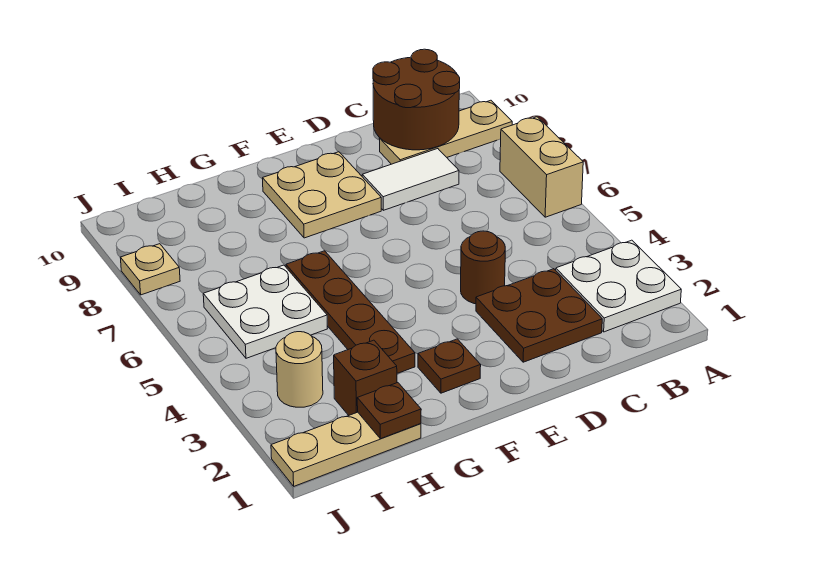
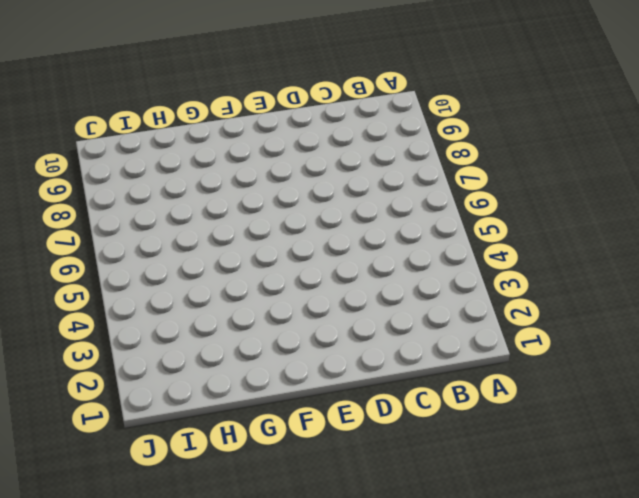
none -> white plate A2:B3 level 1
none -> tan brick A6:A7 level 1
none -> tan plate A9:C9 level 1

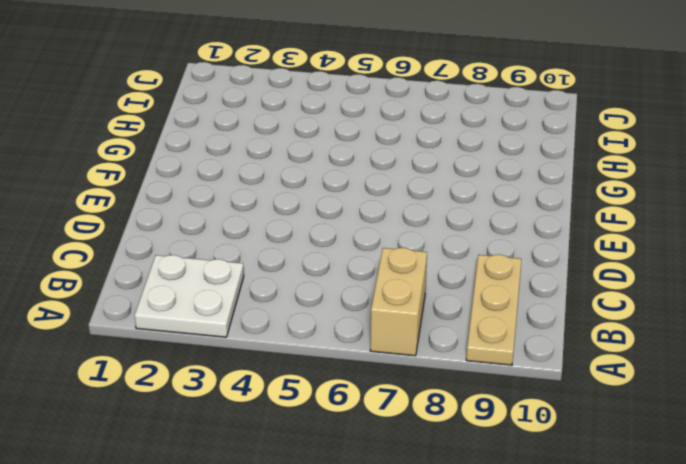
tan brick A7:B7 level 1 -> tan brick A6:A7 level 1
none -> brown plate C2:D3 level 1
none -> white tile C8:D8 level 1
none -> brown round brick D4 level 1

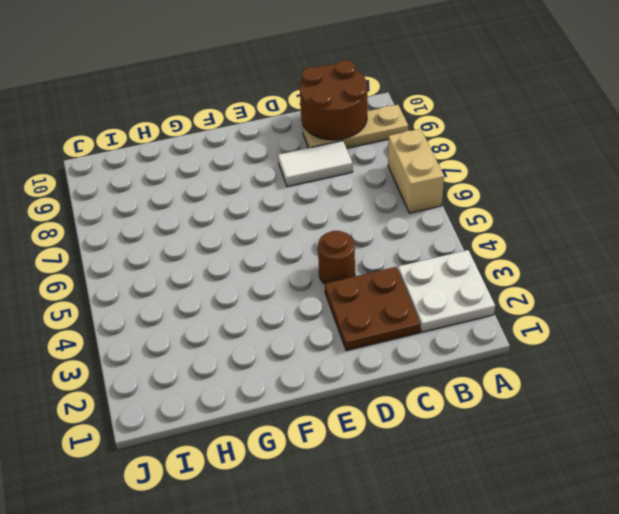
none -> tan plate E8:F9 level 1
none -> brown plate F2 level 1
none -> brown plate G3:G6 level 1

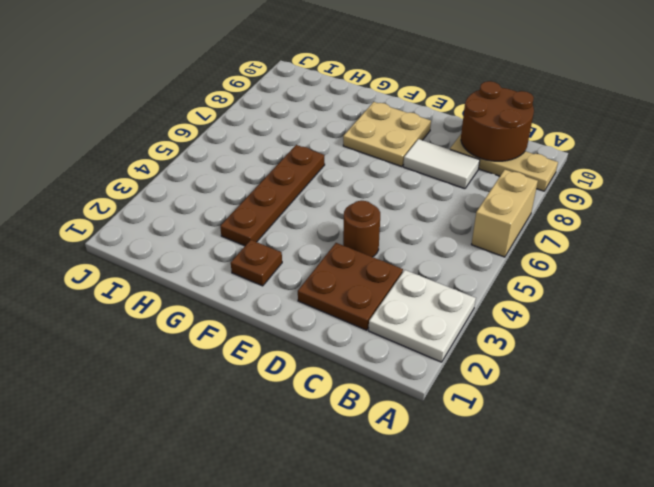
none -> tan plate H1:J1 level 1
none -> brown brick H2 level 1
none -> white plate H5:I6 level 1

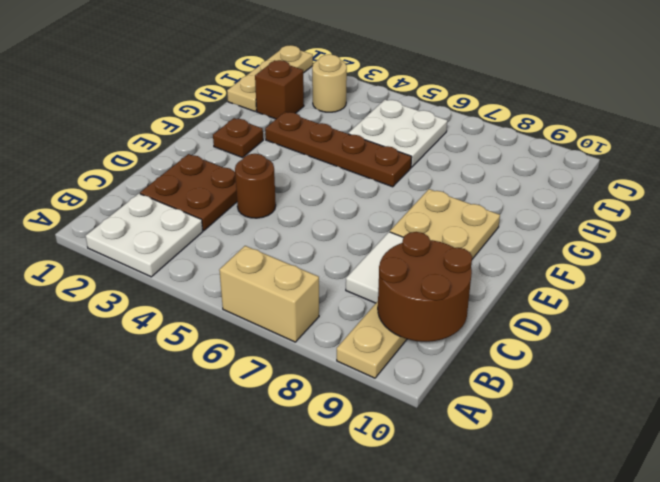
none -> tan plate J8 level 1
none -> brown plate H1 level 2

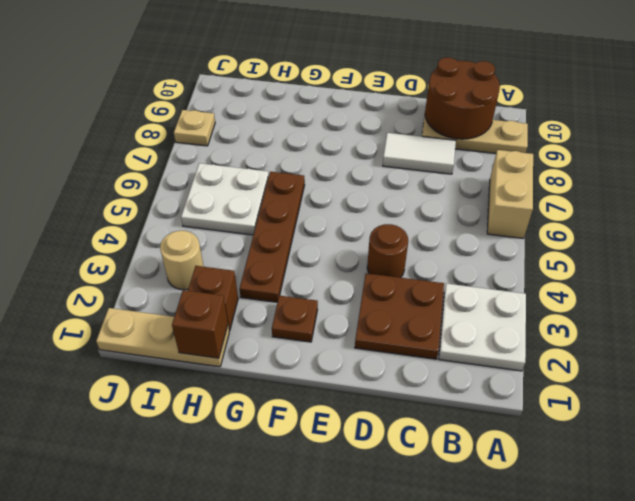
brown brick H1 level 2 -> brown plate H1 level 2
none -> tan plate E8:F9 level 1

